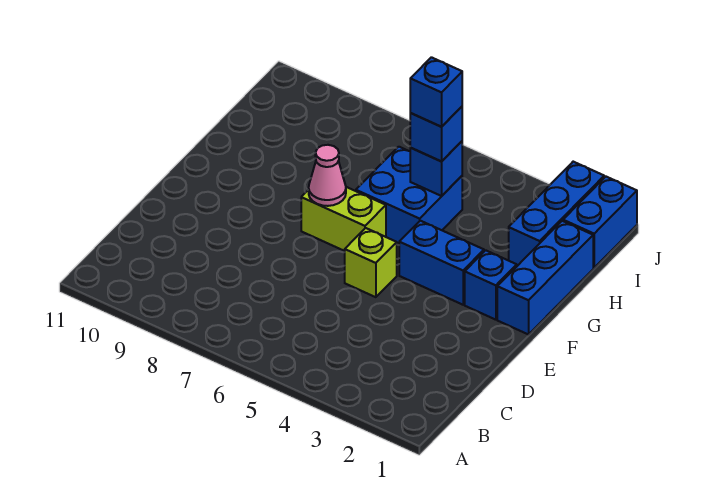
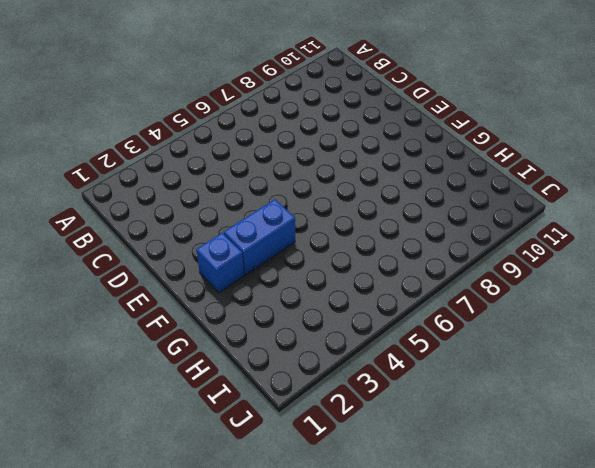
none -> lime brick E5 level 1
none -> blue brick F1:H1 level 1
none -> lime brick F6:F7 level 1

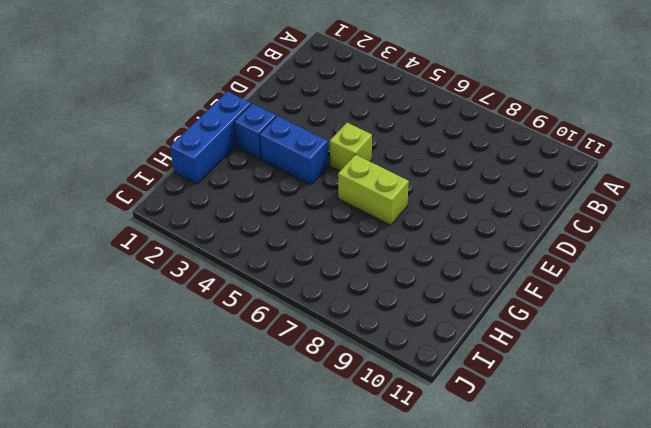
none -> blue brick G5:H6 level 1
none -> blue brick H2:J2 level 1
none -> blue brick I1:J1 level 1

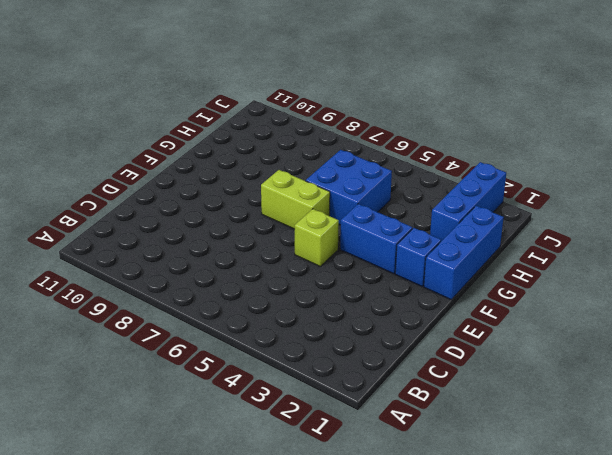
none -> blue brick I1:J1 level 1
none -> pink cone F7 level 2
none -> blue brick H5 level 2

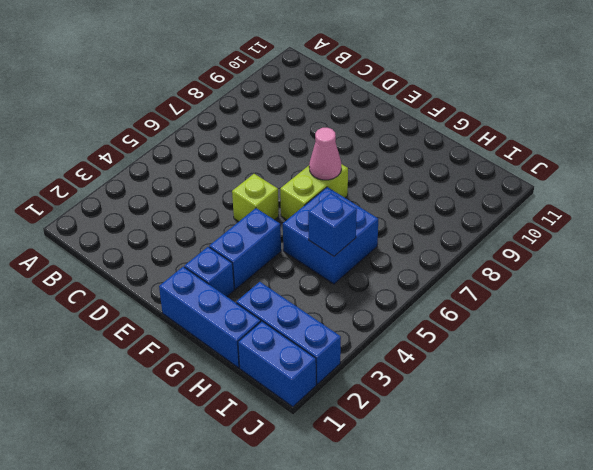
none -> blue brick H5 level 3
none -> blue brick H5 level 4

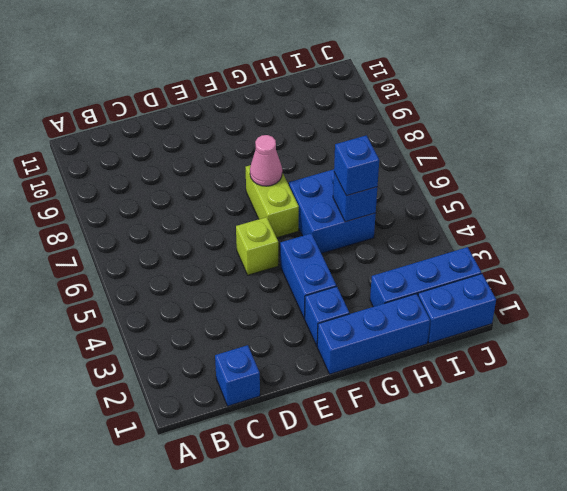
blue brick C1 level 1 -> blue brick H5 level 4

